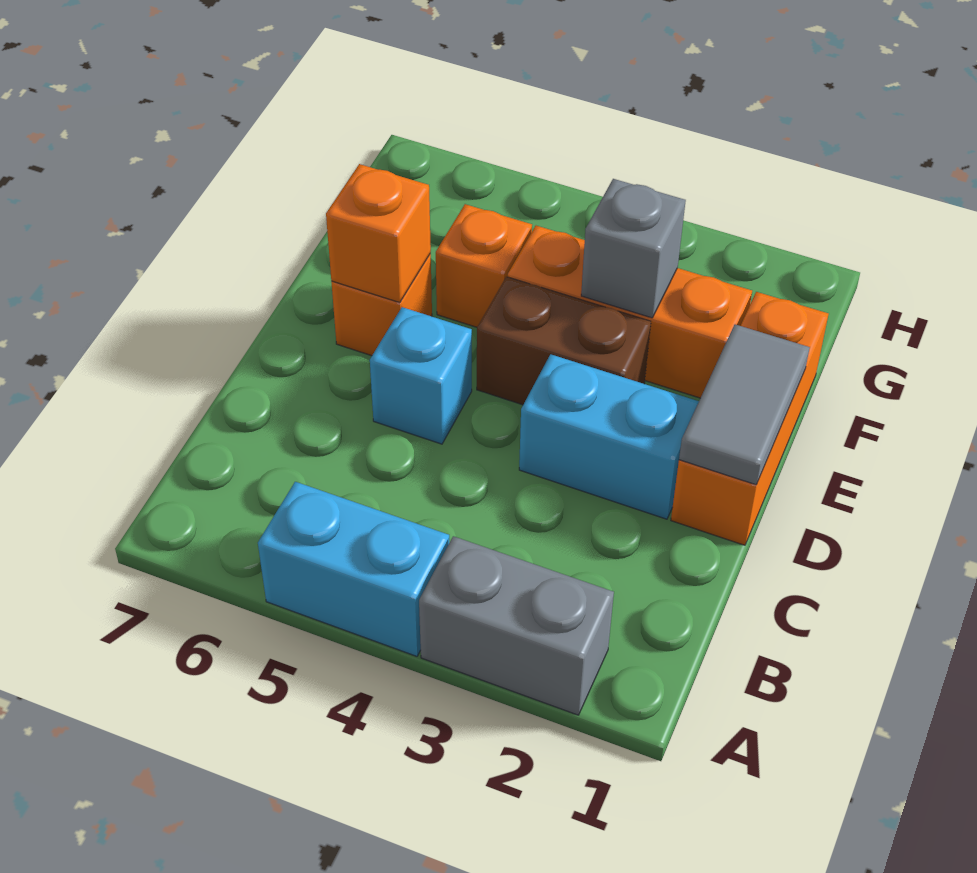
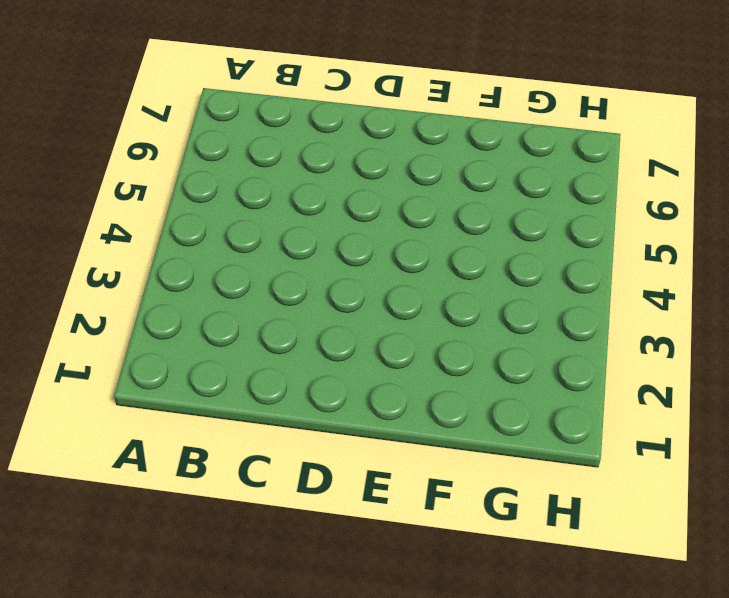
none -> grey brick A2:A3 level 1
none -> cyan brick A4:A5 level 1
none -> orange brick D1:F1 level 1

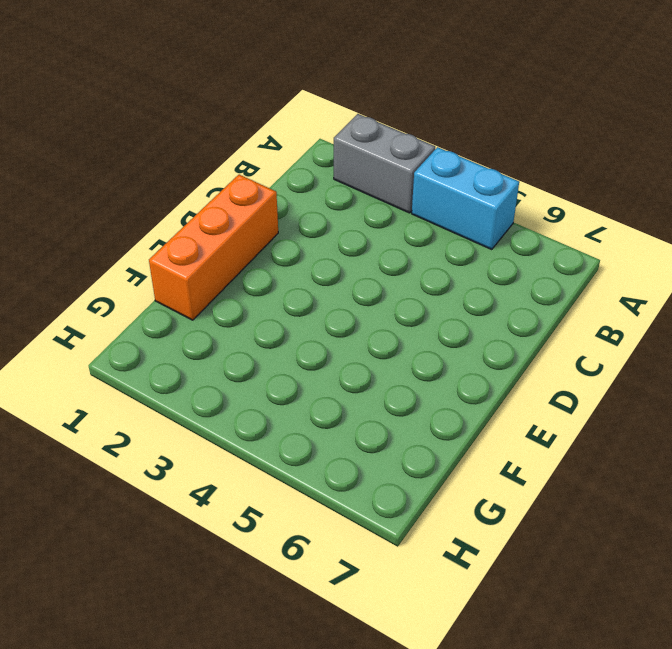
none -> cyan brick D2:D3 level 1
none -> cyan brick D5 level 1
none -> brown brick E3:E4 level 1

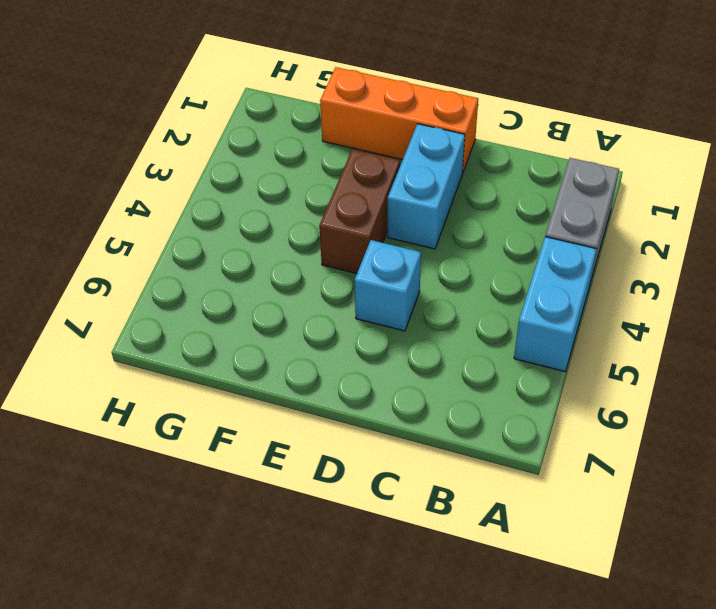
none -> orange brick E6 level 1
none -> orange brick F2:F4 level 1
none -> orange brick F5 level 1

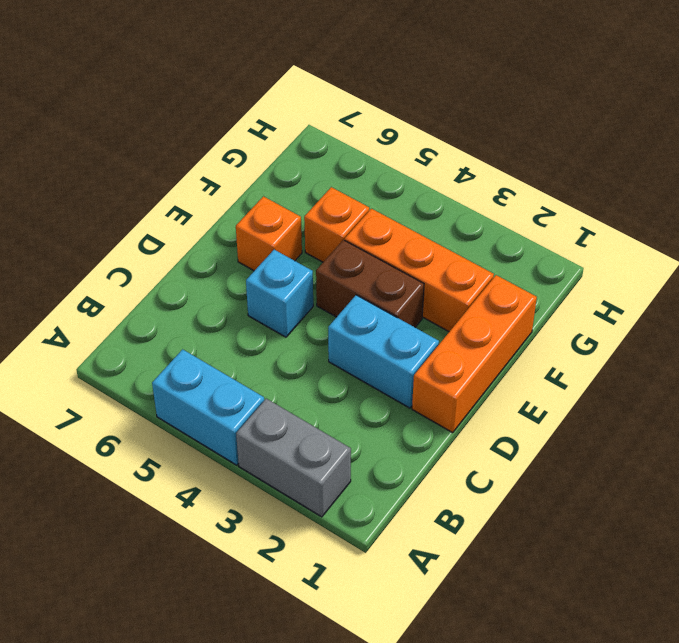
none -> grey tile D1:E1 level 2
none -> orange brick E6 level 2
none -> grey brick F3 level 2

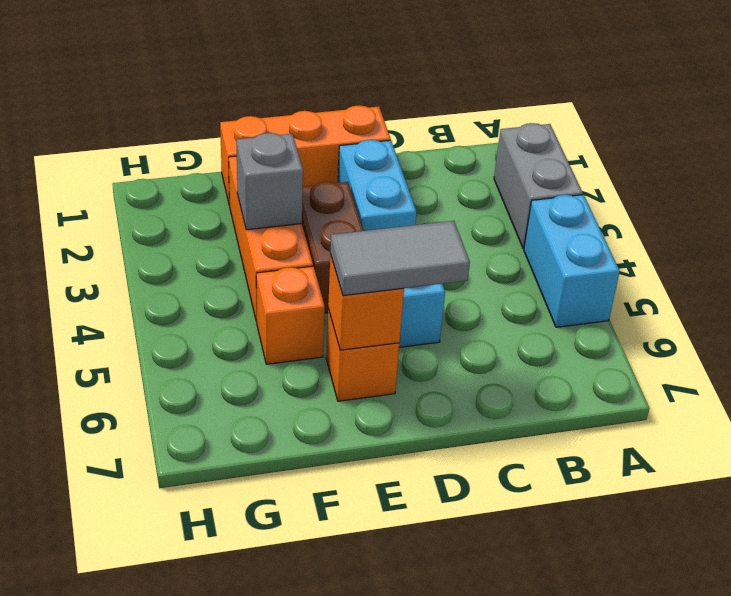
grey tile D6:E6 level 3 -> grey tile D1:E1 level 2

